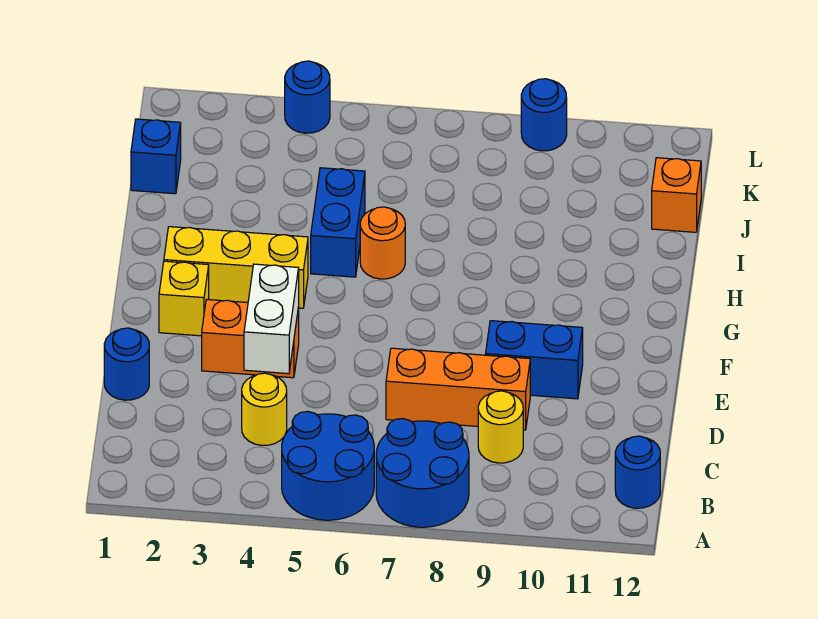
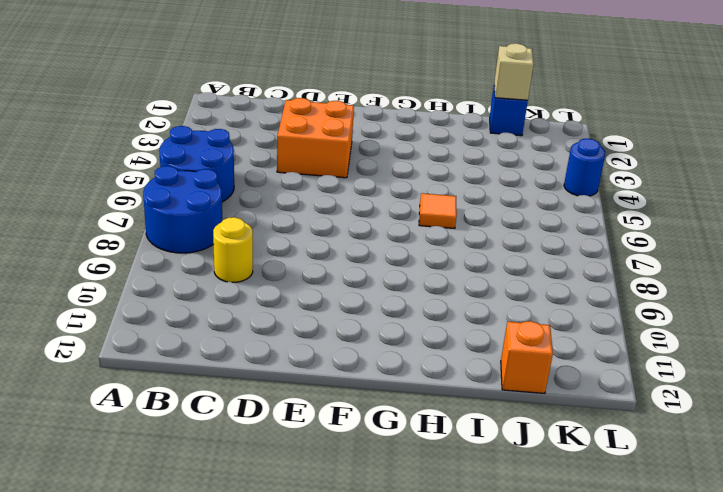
orange brick D3:E4 level 1 -> orange brick E3:E4 level 1
orange tile H6 level 1 -> orange round brick H6 level 1
tan brick J1 level 2 -> none
none -> blue round brick B12 level 1
none -> yellow round brick C4 level 1
none -> blue round brick D1 level 1

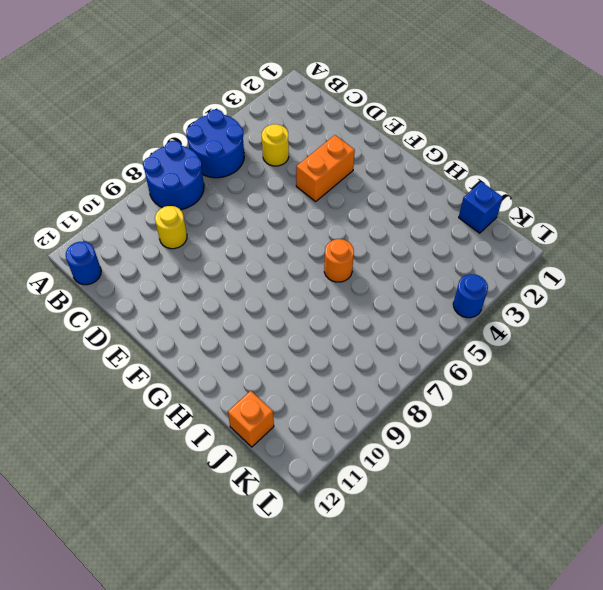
none -> blue round brick D1 level 1
none -> orange brick D7:D9 level 1
none -> blue brick E9:E10 level 1

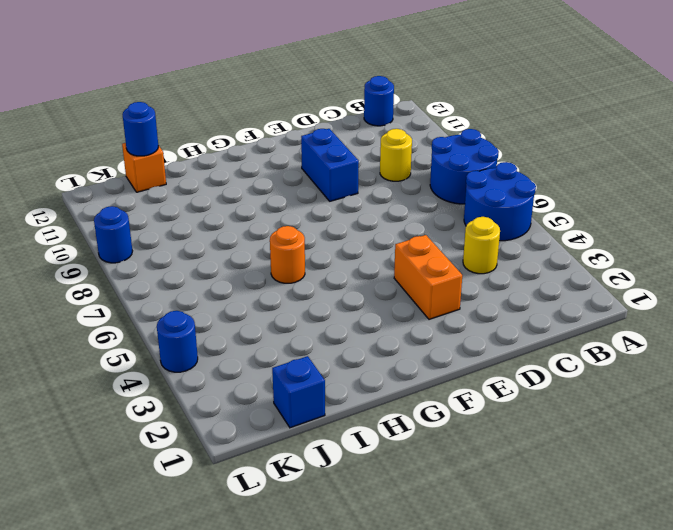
blue round brick J12 level 2 -> blue round brick D1 level 1
none -> orange brick D7:D9 level 1
none -> yellow brick F2 level 1
none -> yellow brick G2:G4 level 1

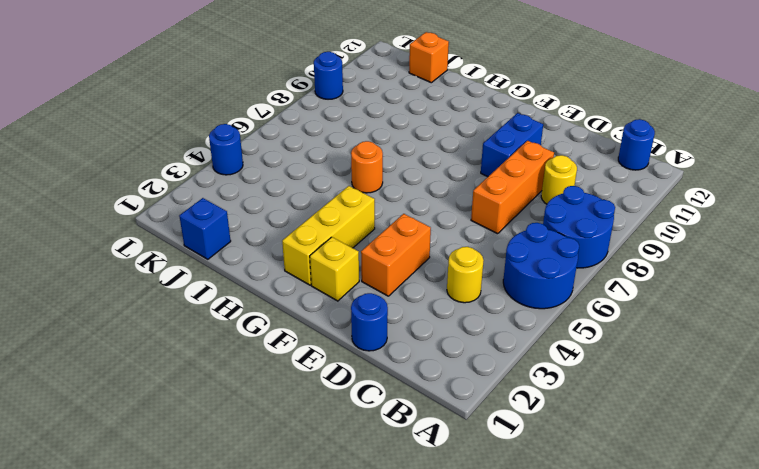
none -> blue brick H5:I5 level 1
none -> white brick D4:E4 level 2

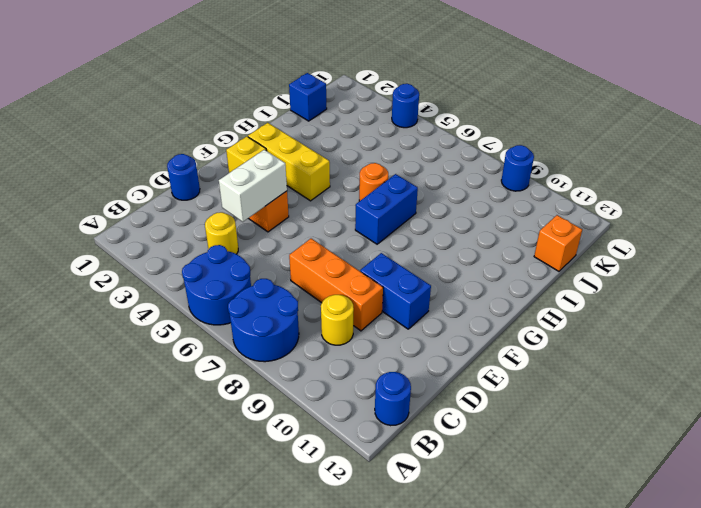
blue brick G7:H7 level 1 -> blue brick H5:I5 level 1

